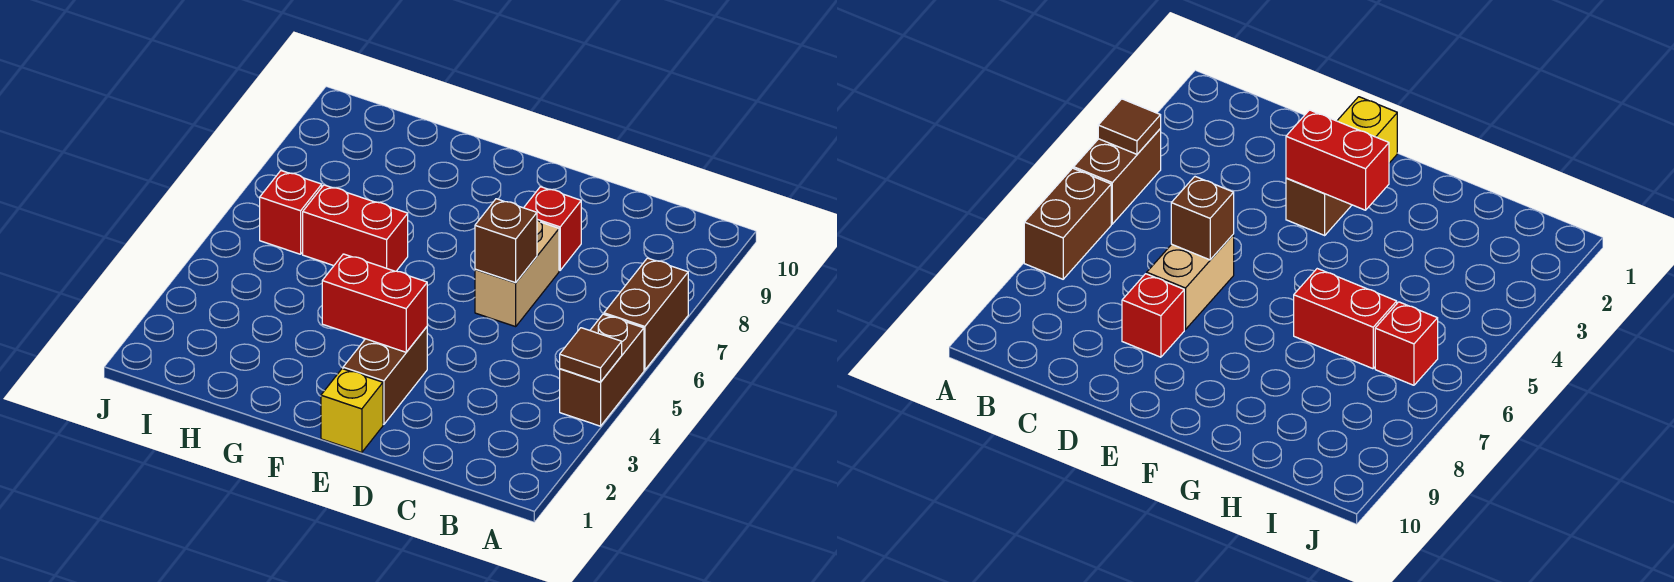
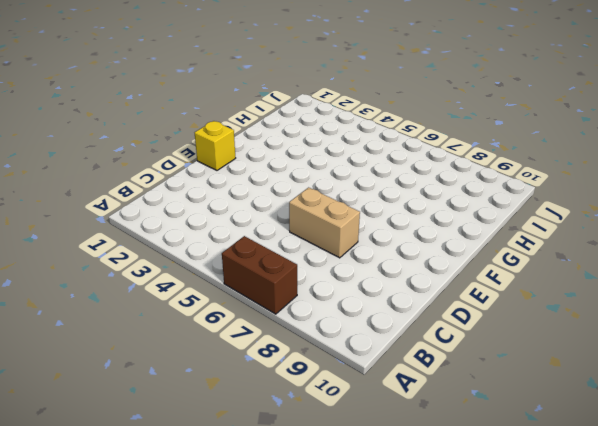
none -> brown brick A4:A5 level 1
none -> red brick D8 level 1

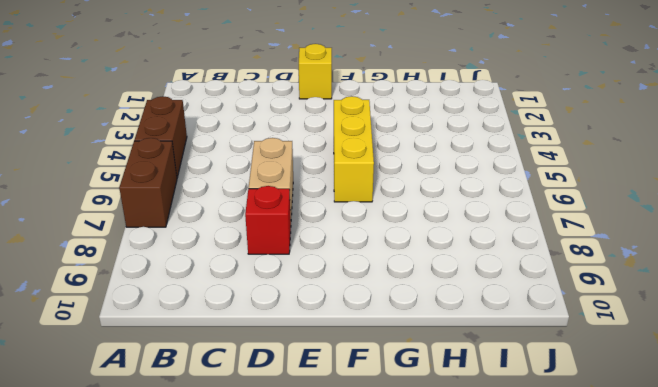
yellow brick F4:F6 level 1 -> none
none -> brown brick E2:E3 level 1
none -> red brick G6:H6 level 1

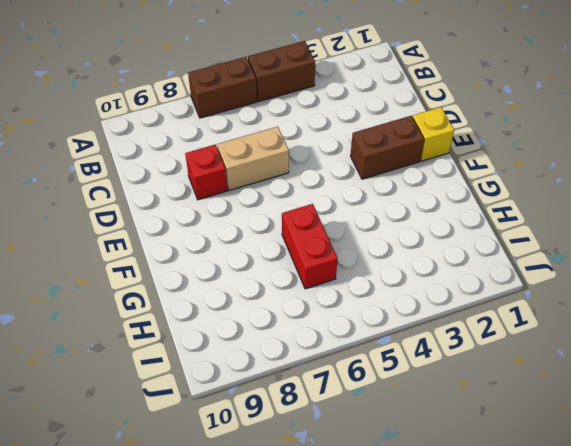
none -> red brick I6 level 1
none -> brown tile A4 level 2

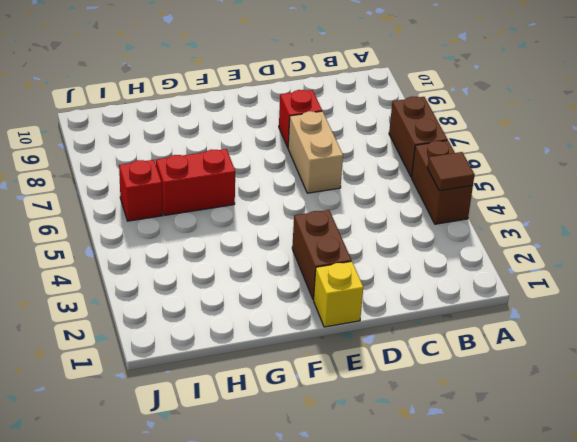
none -> brown brick D6 level 2
none -> red brick E3:F3 level 2

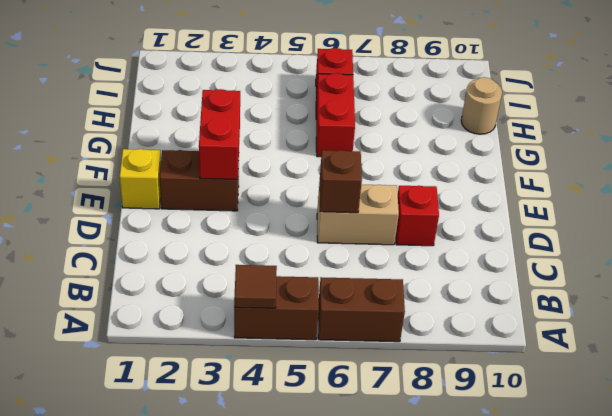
tan round brick H10 level 1 -> none

